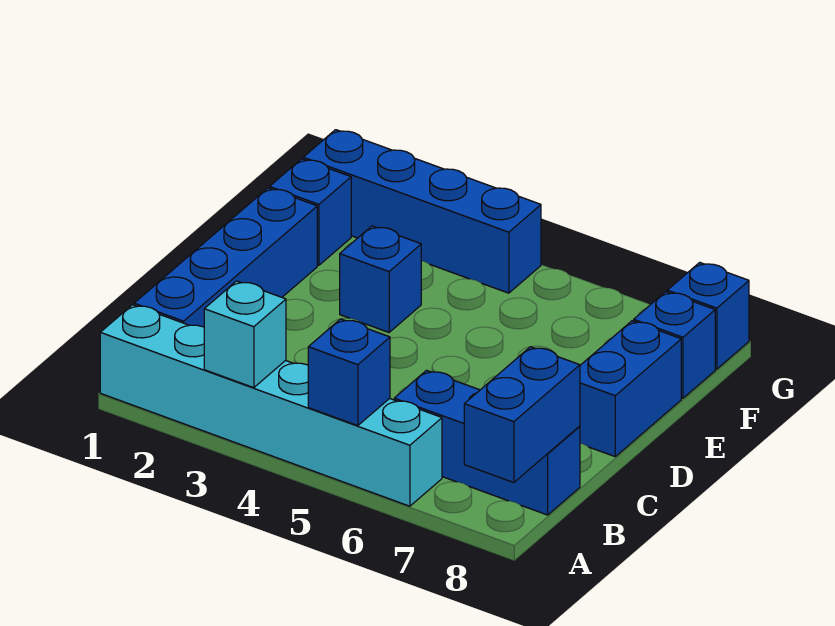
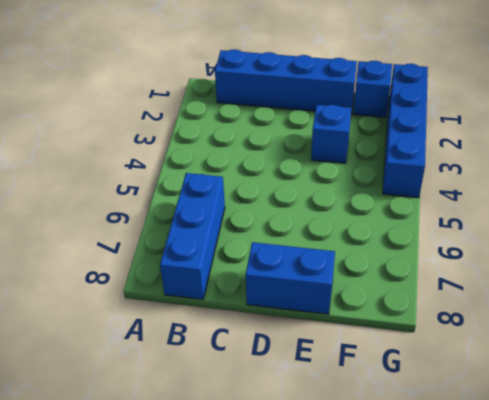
none -> cyan brick A1:A6 level 1
none -> blue brick F8 level 1
none -> blue brick G8 level 1

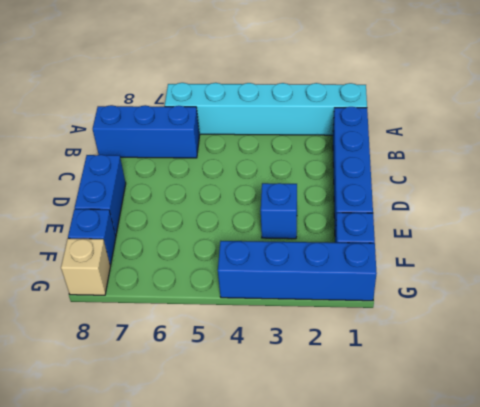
tan brick G8 level 1 -> blue brick G8 level 1
none -> cyan brick A3 level 2
none -> blue brick A5 level 2
none -> blue brick A8:B8 level 2

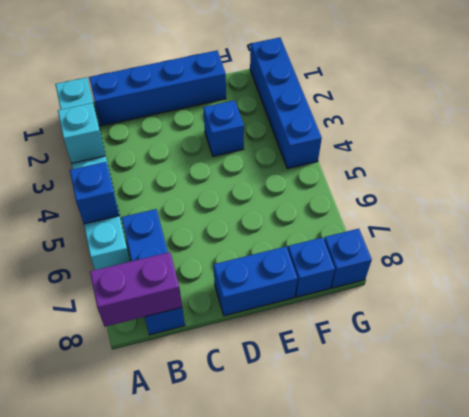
purple brick A8:B8 level 2 -> blue brick A8:B8 level 2
none -> blue brick F1 level 1

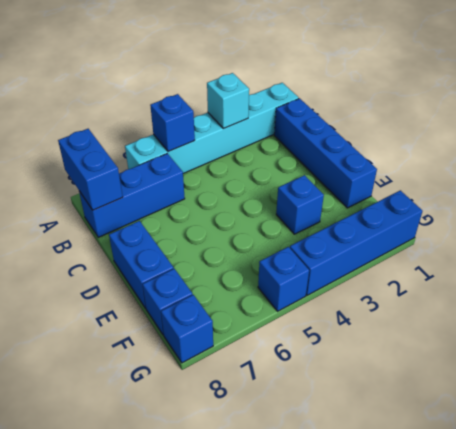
blue brick G5 level 1 -> blue brick F1 level 1

